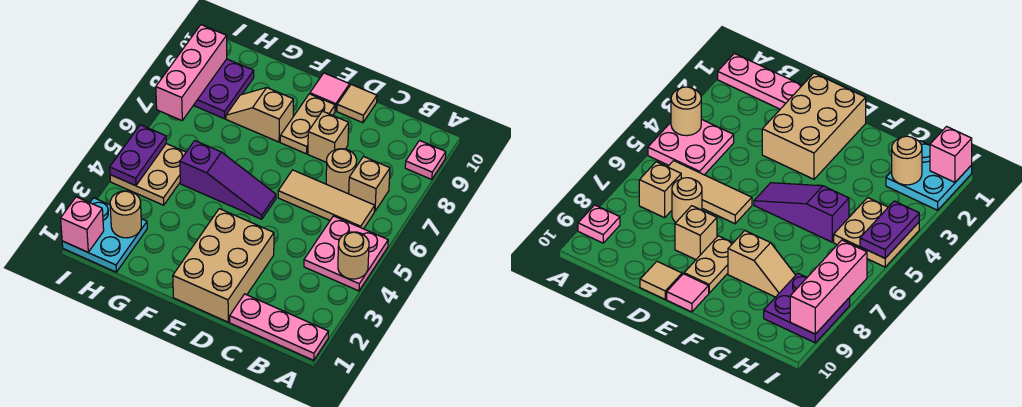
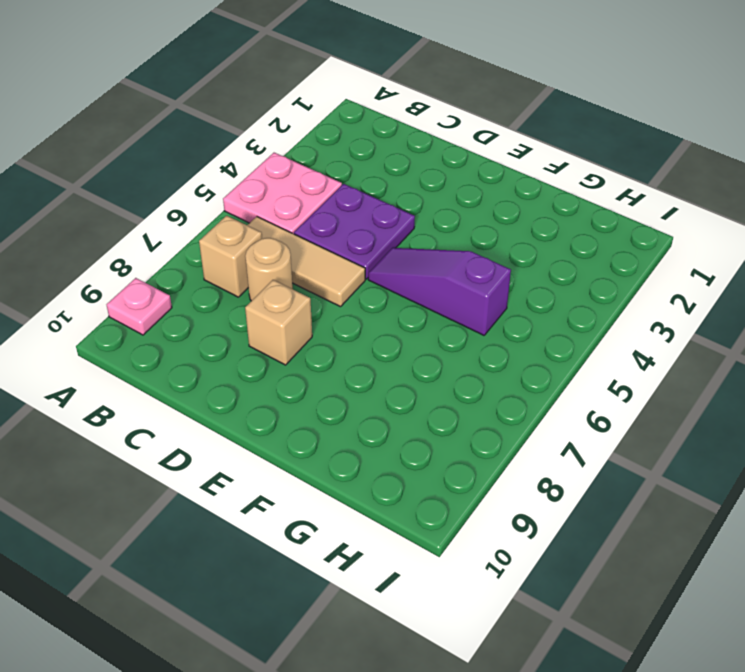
purple plate C4:D5 level 1 -> purple plate H8:I9 level 1
none -> pink plate A1:C1 level 1
none -> tan brick D1:E3 level 1
none -> tan tile D10 level 1

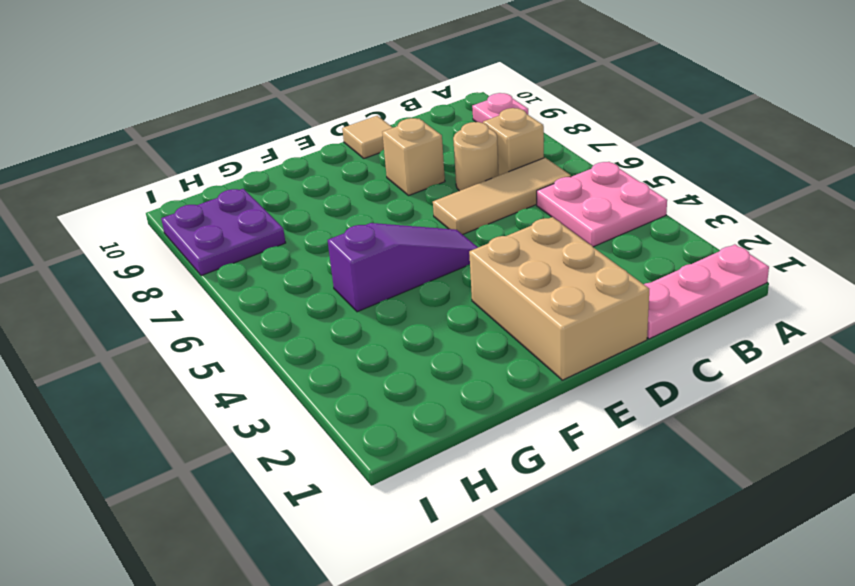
none -> tan plate E8:E9 level 1
none -> pink tile E10 level 1
none -> tan slope F8:G8 level 1 top F

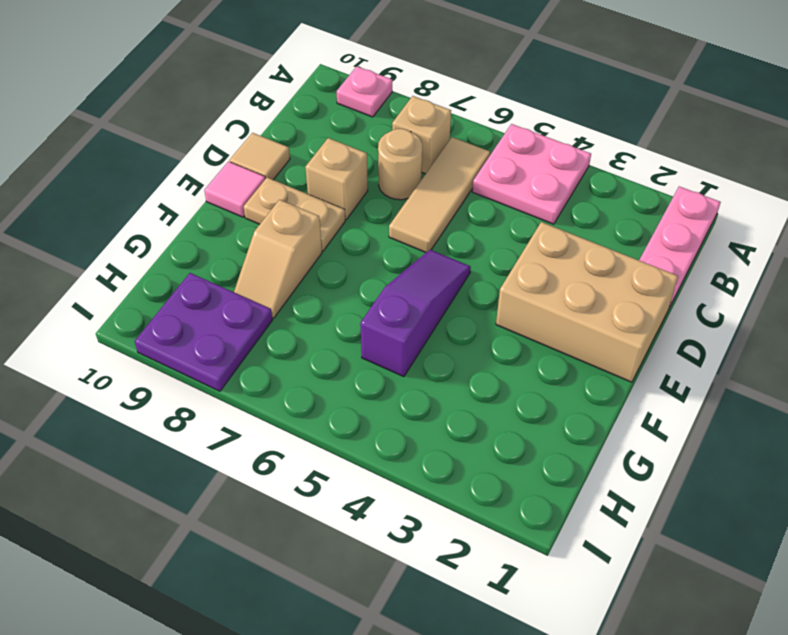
none -> cyan plate H1:I2 level 1
none -> tan plate H4:I5 level 1
none -> tan round brick A4 level 2

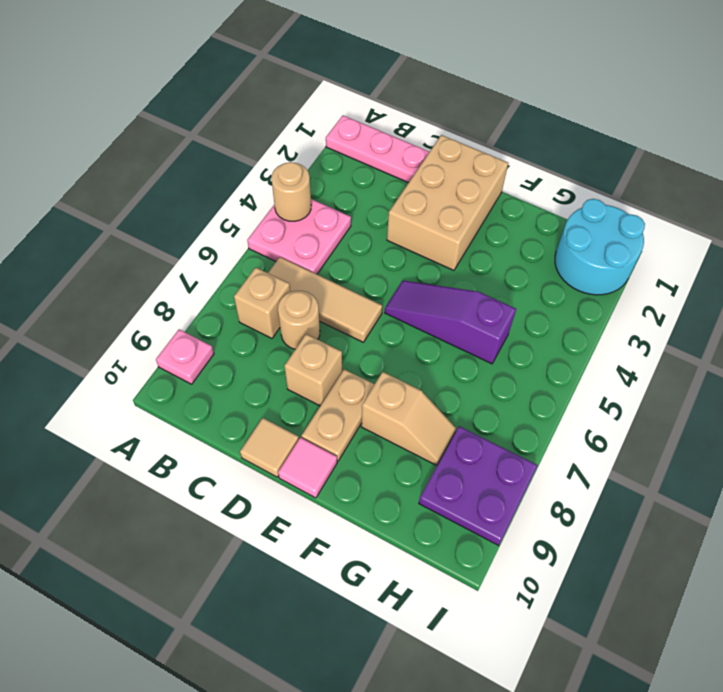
cyan round brick H1:I2 level 1 -> cyan plate H1:I2 level 1
none -> tan plate H4:I5 level 1
none -> tan round brick H2 level 2
none -> pink brick I1 level 2

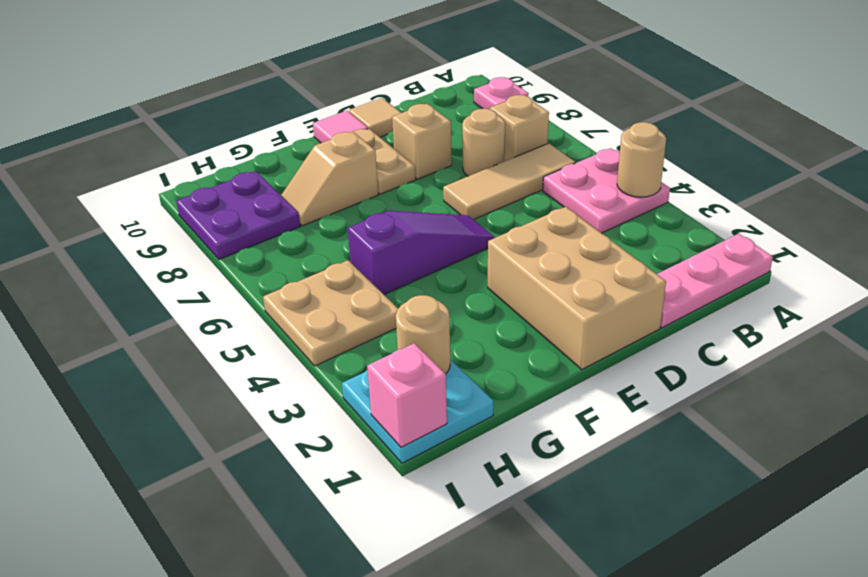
none -> purple plate I4:I5 level 2
none -> pink brick I7:I9 level 2

